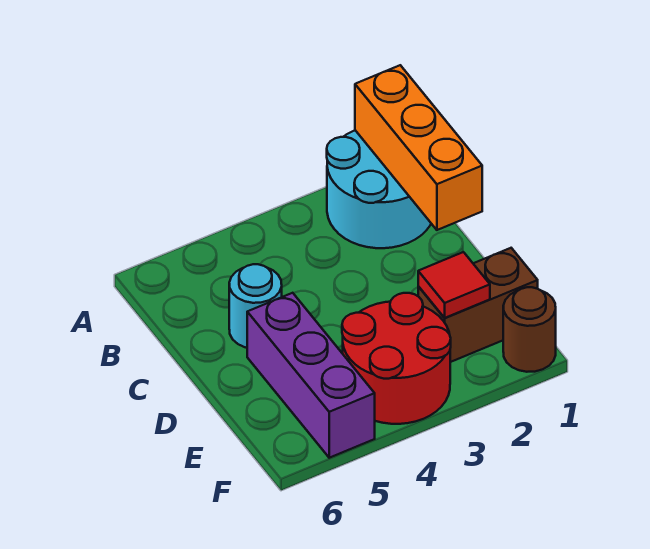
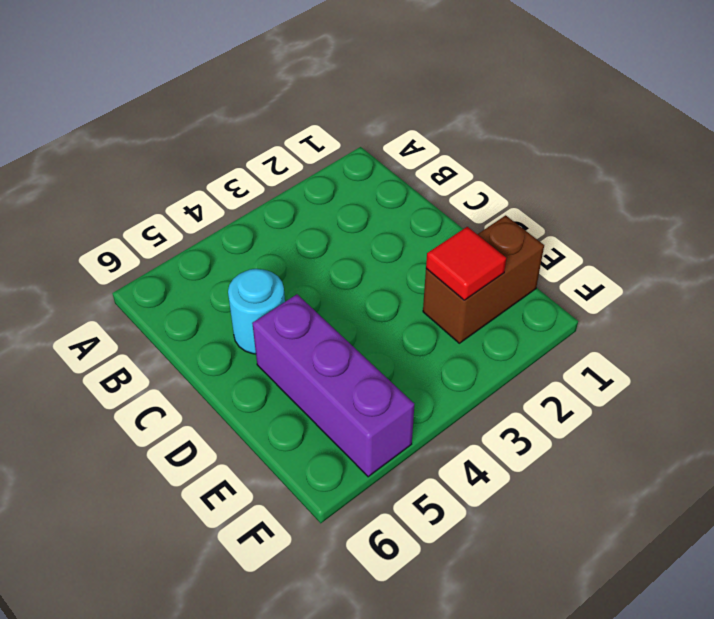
none -> cyan round brick A1:B2 level 1
none -> red round brick E3:F4 level 1

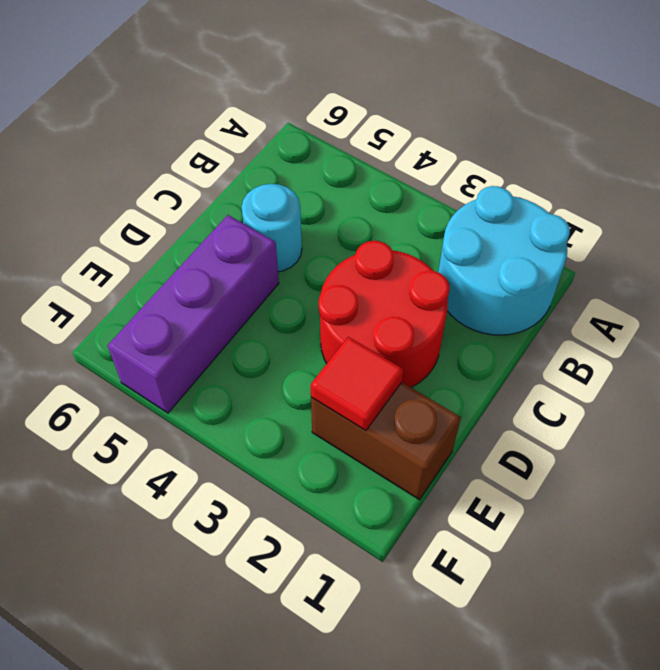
red round brick C2:D3 level 1 -> red round brick E3:F4 level 1
none -> brown round brick F1 level 1
none -> orange brick A1:C1 level 2

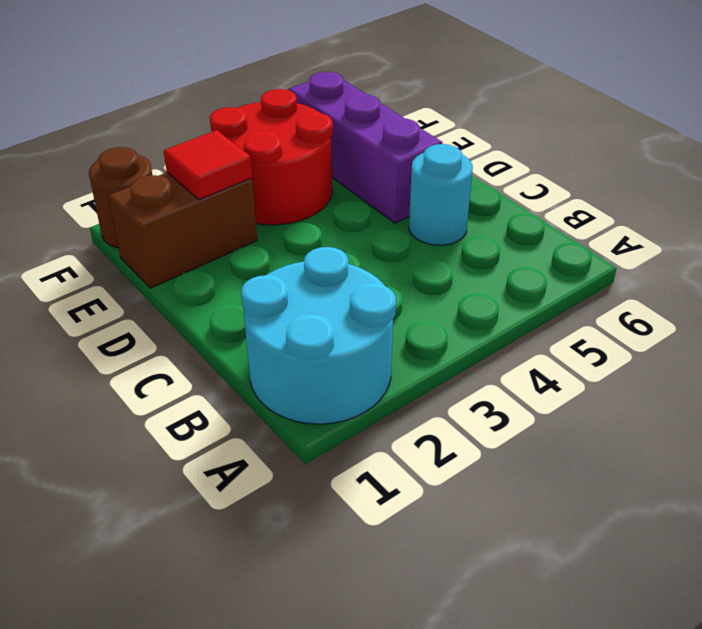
none -> orange brick A1:C1 level 2

